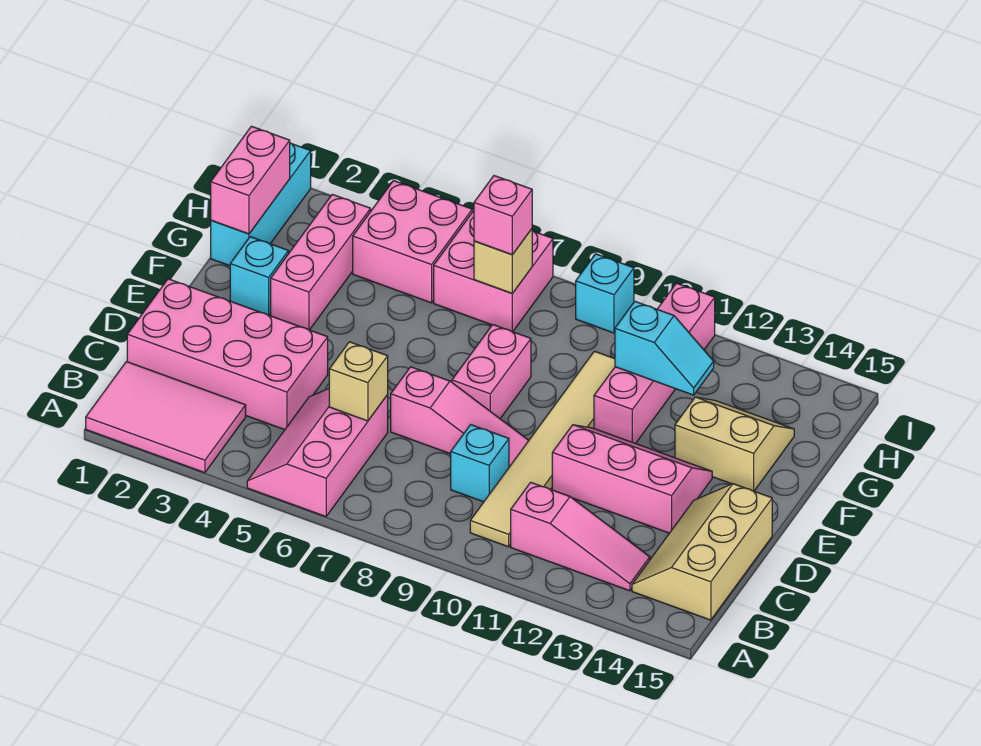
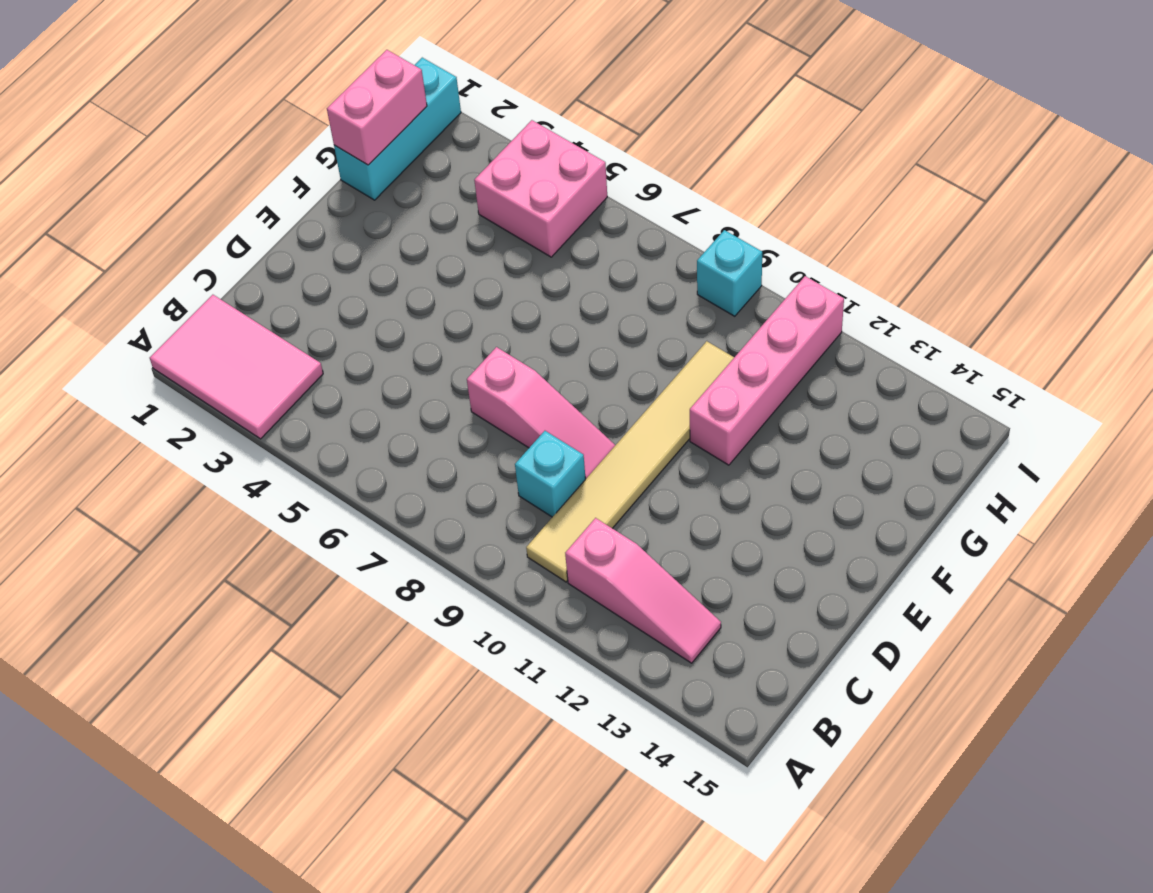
none -> pink slope A5:C6 level 1 top 6
none -> tan slope B14:D15 level 1 top 15
none -> pink brick C1:D4 level 1

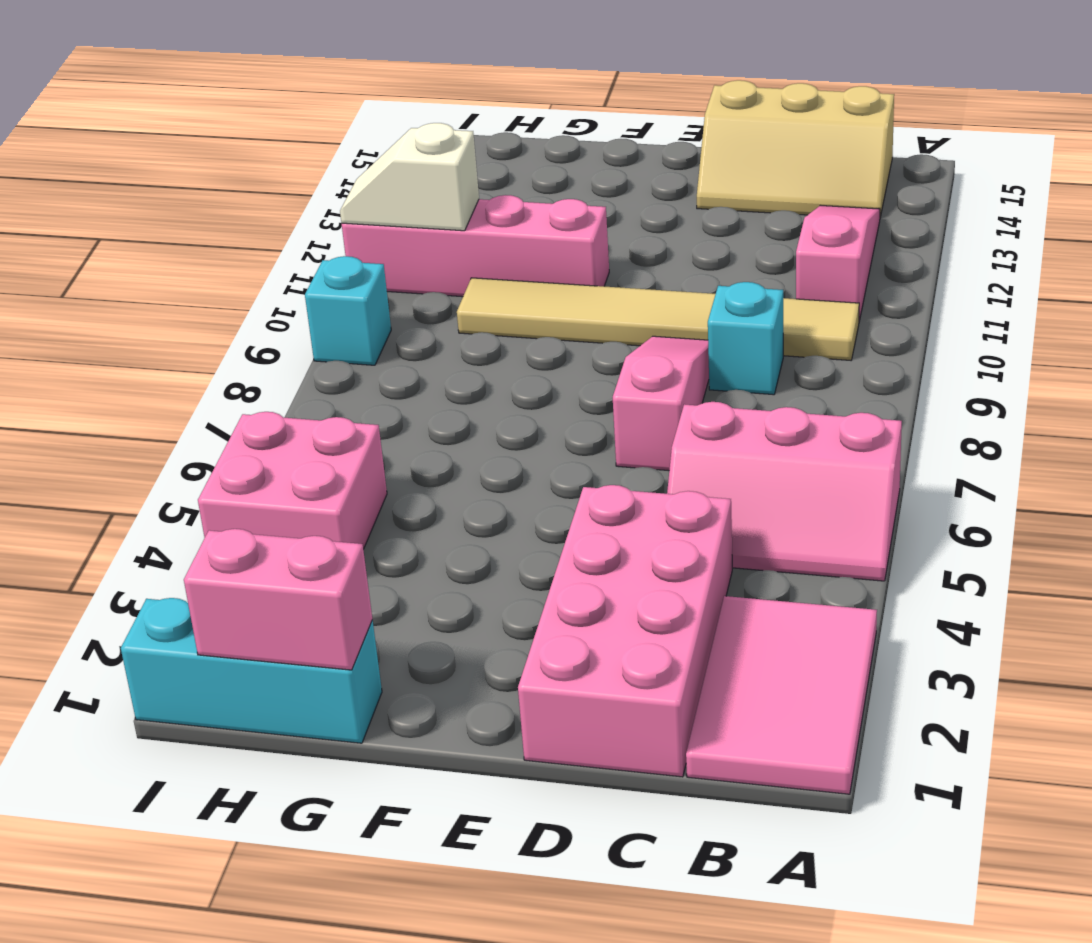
white slope H11:I11 level 2 top H -> none
none -> pink slope D11:E13 level 1 top D
none -> pink brick E8:F8 level 1
none -> cyan brick F2 level 1

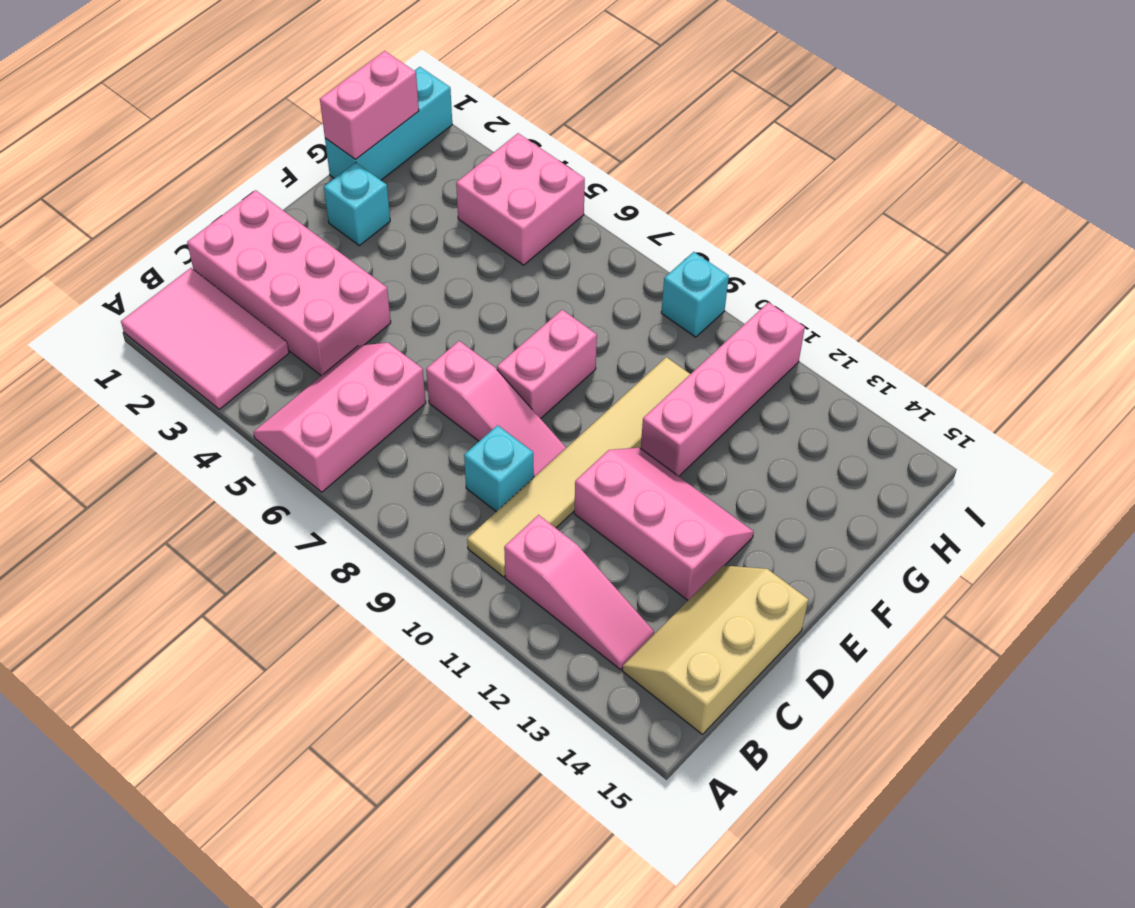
none -> pink brick F3:H3 level 1
none -> tan slope F13:G14 level 1 top F
none -> pink brick H6:I7 level 1

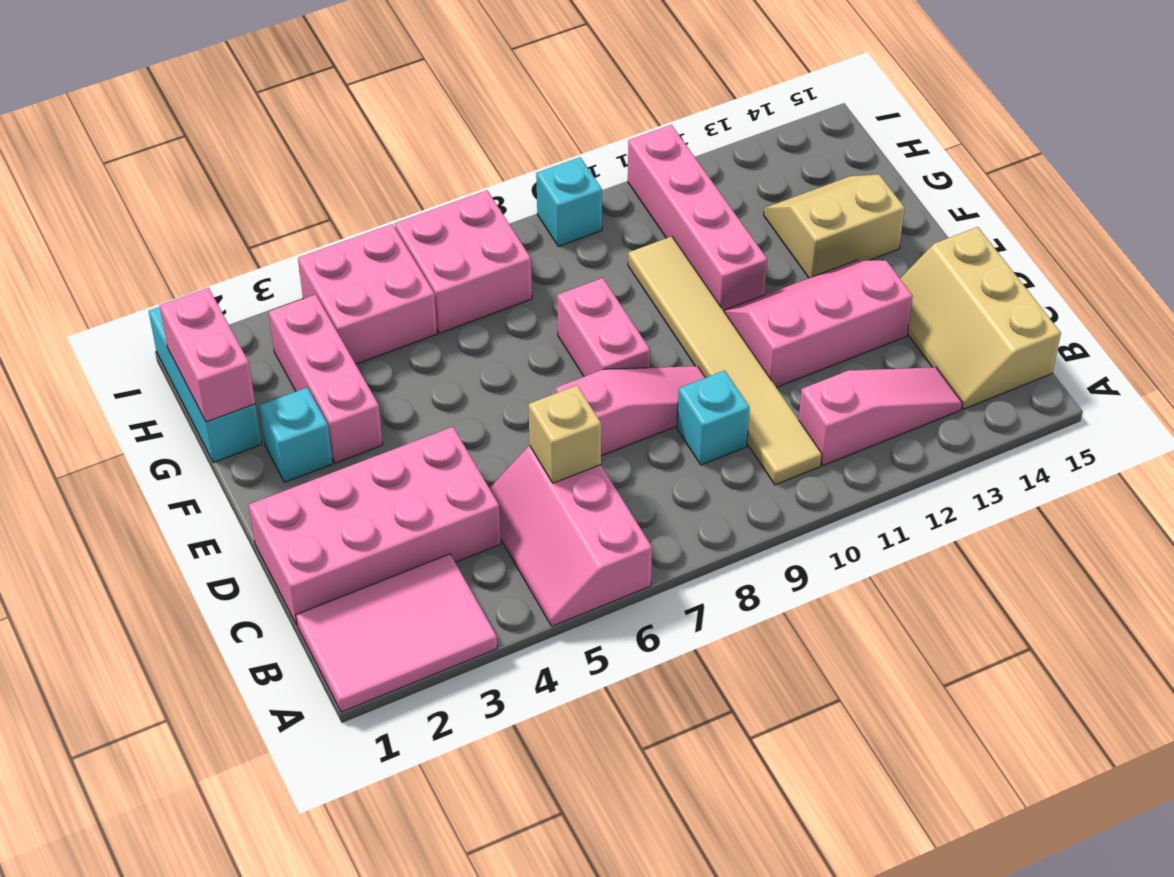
none -> cyan slope G11:G12 level 2 top 11
none -> tan brick H7 level 2
none -> pink brick H7 level 3

